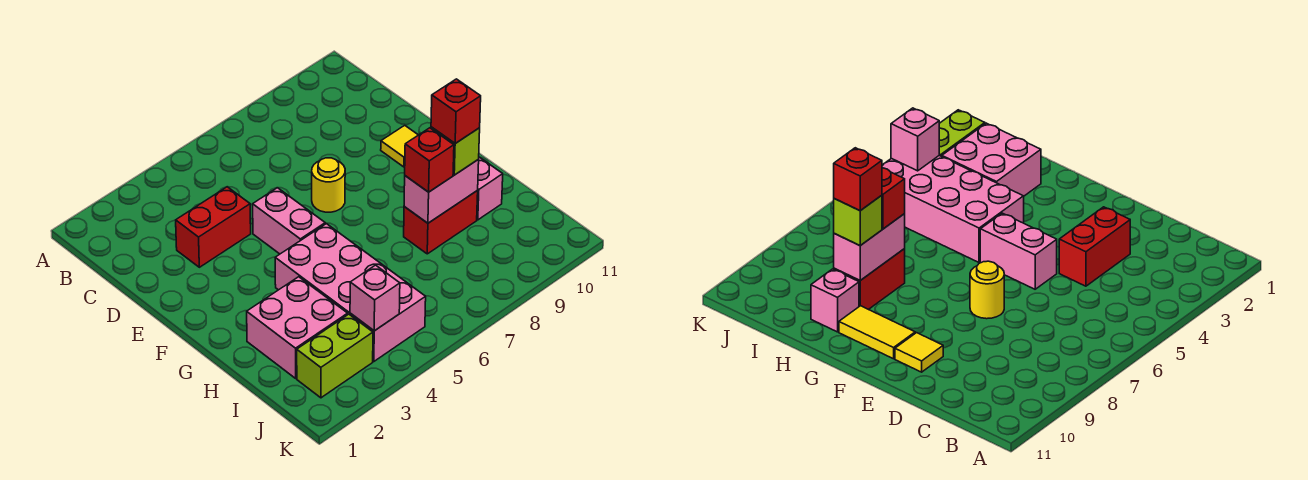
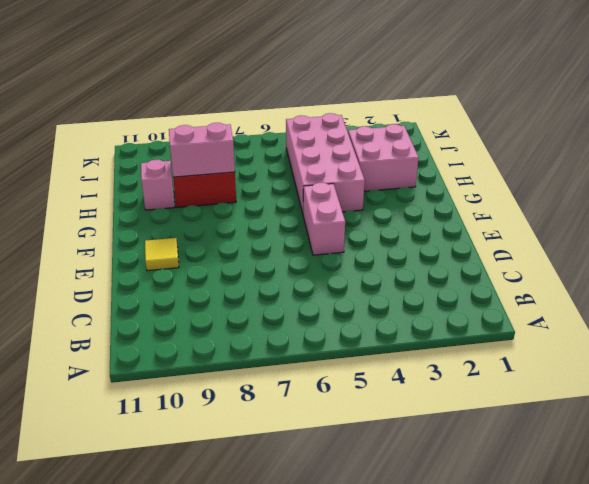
none -> red brick D3:D4 level 1
none -> yellow round brick E7 level 1
none -> yellow tile F10:G10 level 1

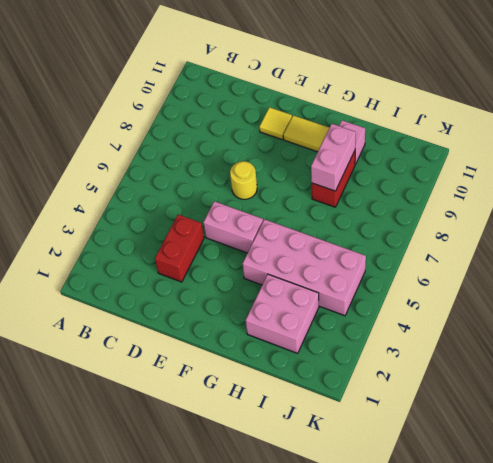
none -> lime brick J2:J3 level 1
none -> pink brick J4 level 2
none -> red brick H8 level 3

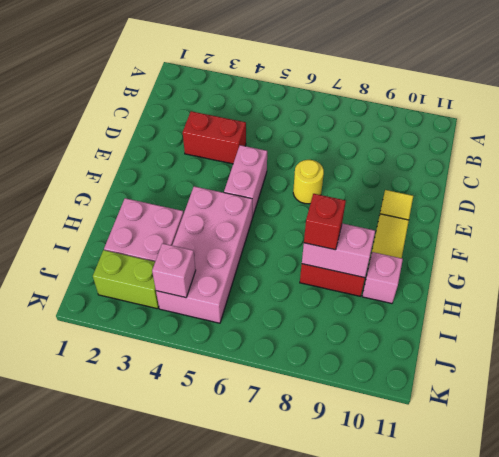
none -> lime brick H9 level 3
none -> red brick H9 level 4

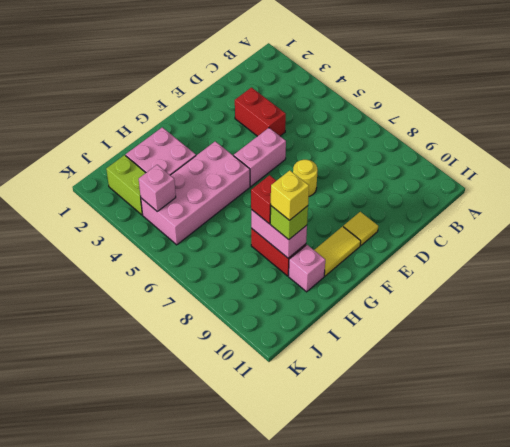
yellow brick H9 level 4 -> red brick H9 level 4

